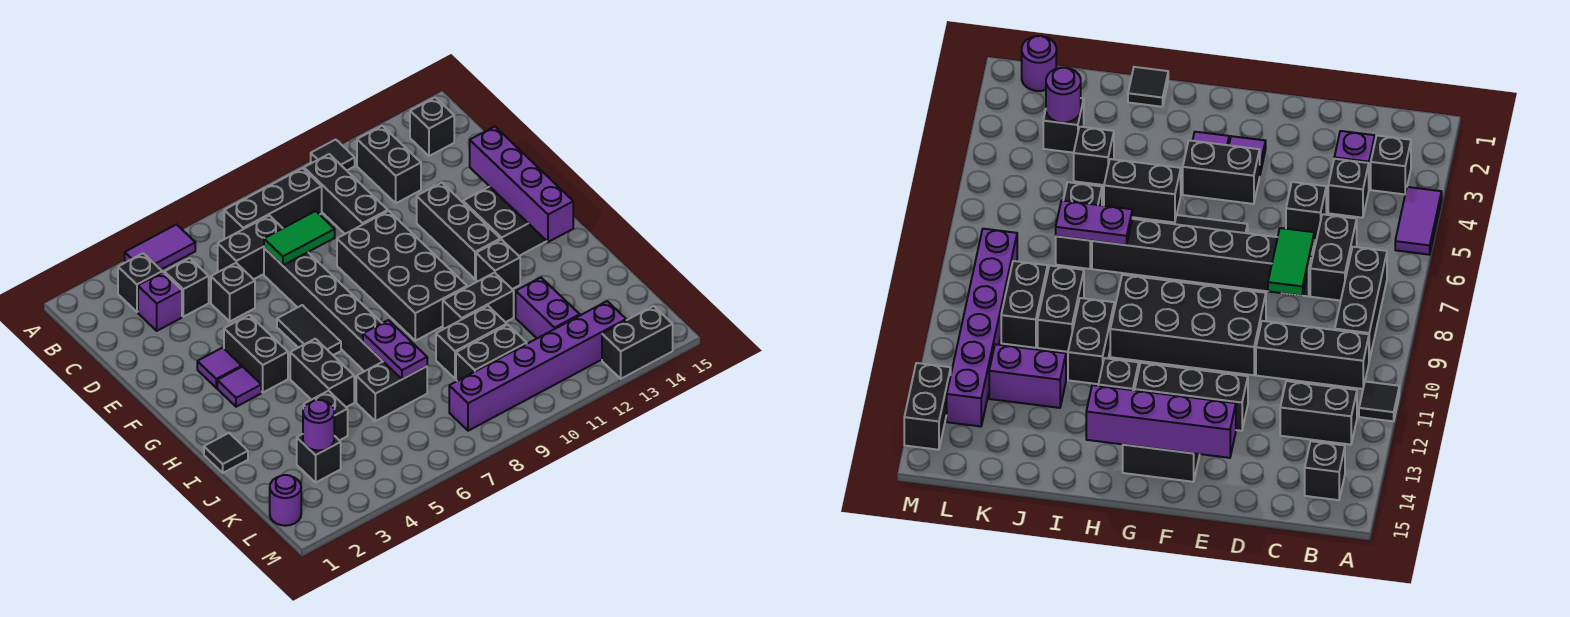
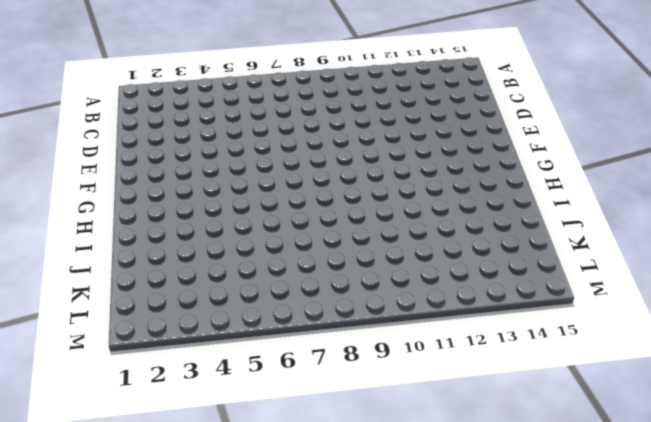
none -> purple tile A4:A5 level 1
none -> black tile A11 level 1
none -> black brick B3 level 1
none -> black brick B7:B9 level 1

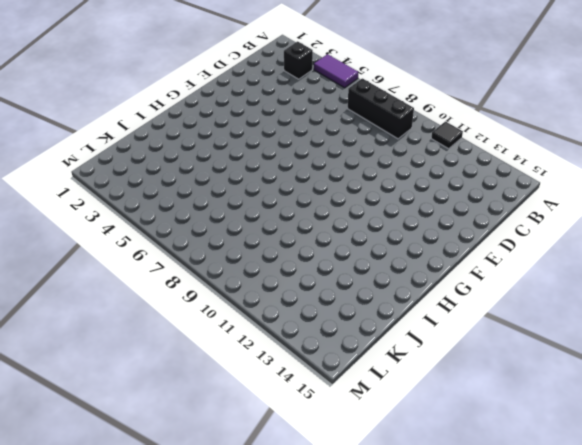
none -> black brick B10:D10 level 1
none -> black brick B12:C12 level 1
none -> black brick B14 level 1
none -> purple brick C3 level 1

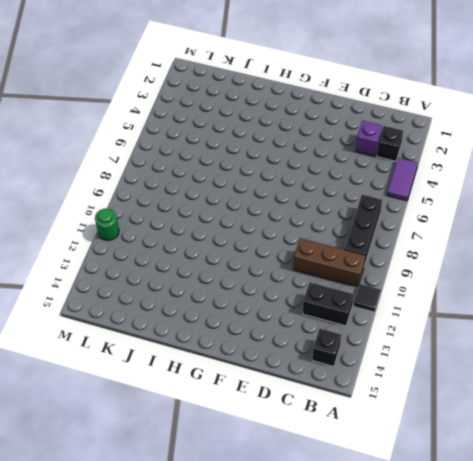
brown brick B10:D10 level 1 -> black brick B10:D10 level 1
green round brick M11 level 1 -> none
none -> black brick C4 level 1
none -> black brick C6:C7 level 1
none -> black brick D5 level 1
none -> black brick D7:I7 level 1

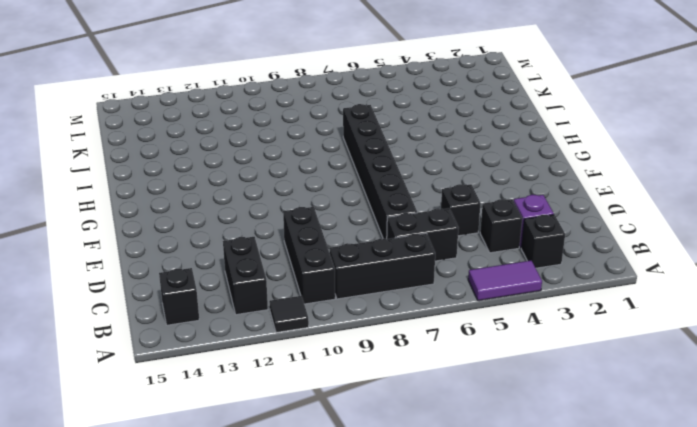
none -> black brick E9:H10 level 1
none -> black brick E12:G12 level 1
none -> purple tile F3 level 1
none -> black brick F4:G4 level 1

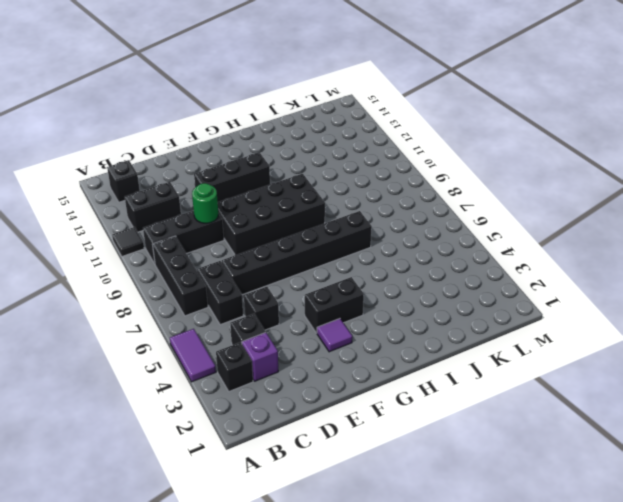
green round brick D10 level 2 -> none
none -> black tile F6:G6 level 1
none -> black brick F13:G14 level 1
none -> purple tile G3 level 1
none -> black brick H5:I5 level 1

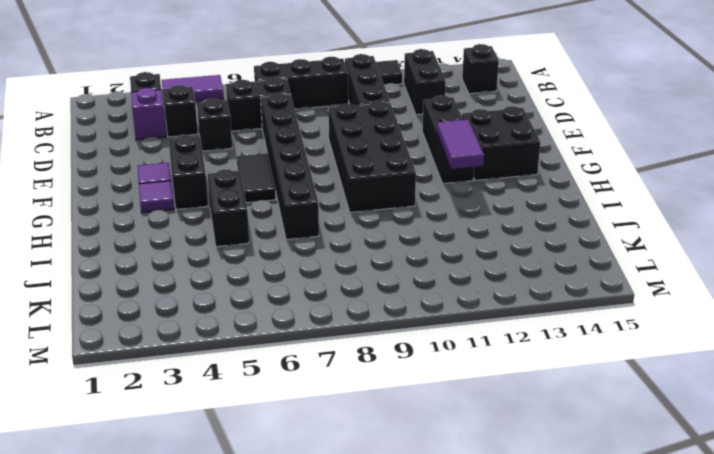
purple tile G12:H12 level 2 -> none
none -> black brick H12 level 1
none -> black tile I1 level 1
none -> black brick I10:I11 level 1
none -> black brick J4 level 1

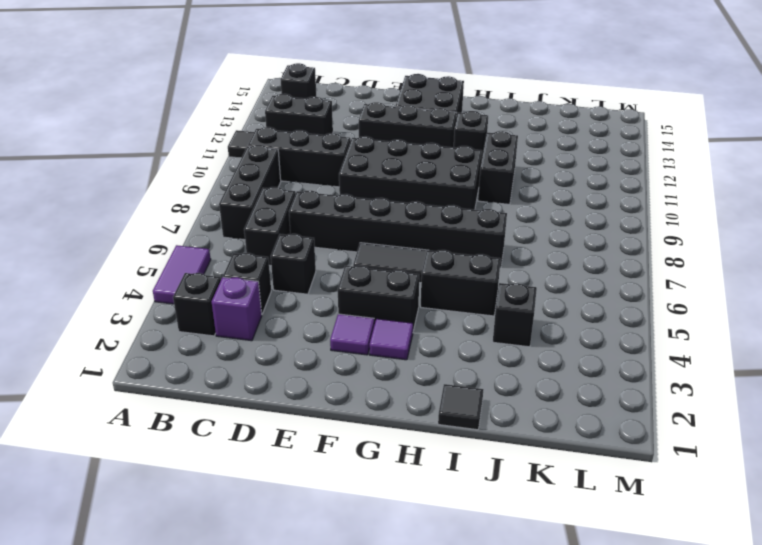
none -> black brick J6:J7 level 1
none -> black brick J9:J10 level 1
none -> purple brick J12:K12 level 1
none -> black brick K3 level 1

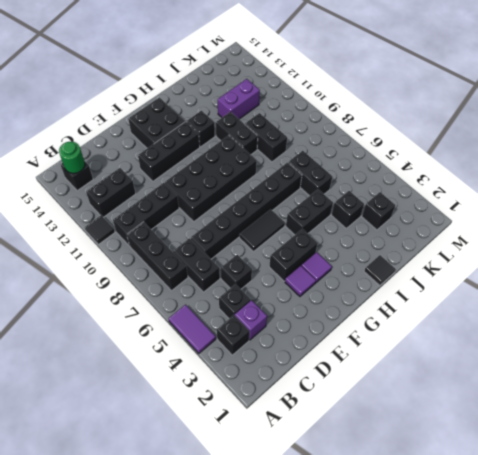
green round brick B14 level 2 -> none
none -> black brick K9:K10 level 1
none -> purple round brick L1 level 1
none -> purple brick L8:L13 level 1
none -> black brick M13:M14 level 1

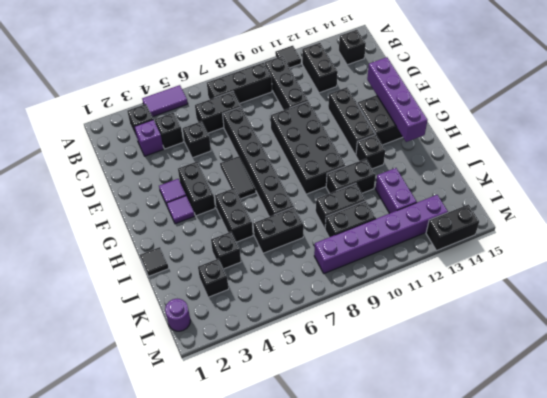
none -> green tile D7:D8 level 2
none -> purple plate I7:J7 level 2
none -> purple round brick K3 level 2

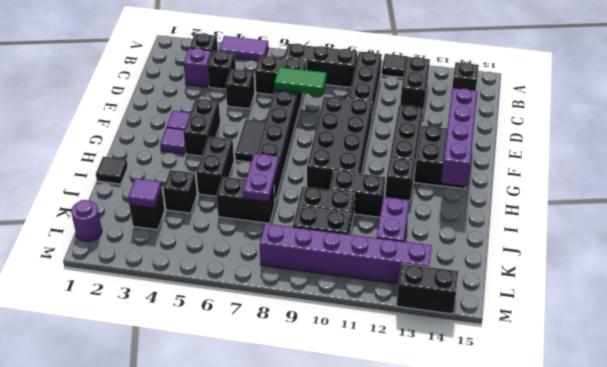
purple tile K3 level 2 -> purple round brick K3 level 2

